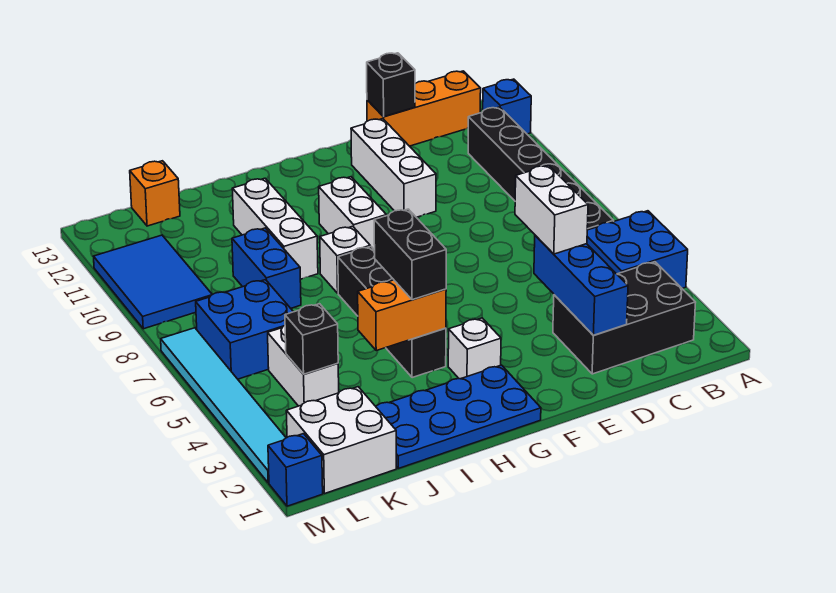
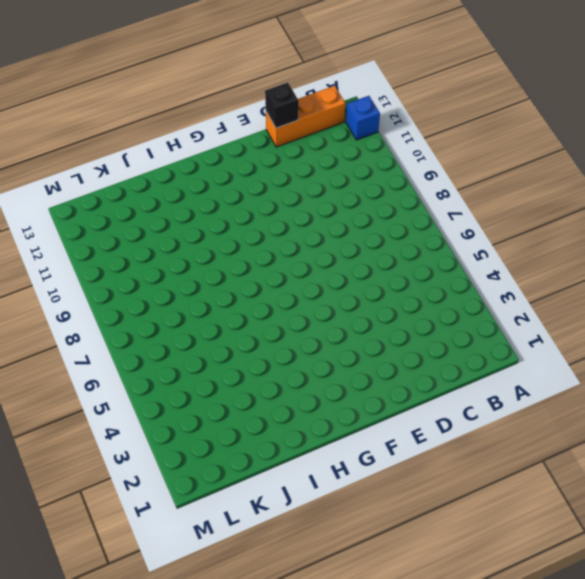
none -> blue brick A4:B5 level 1
none -> black brick B2:D3 level 1
none -> black brick B6:B11 level 1

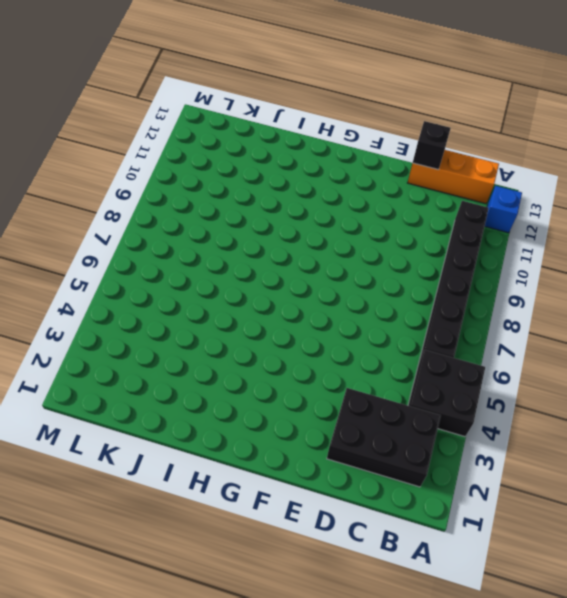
black brick A4:B5 level 1 -> blue brick A4:B5 level 1
none -> white brick E10:E12 level 1
none -> blue plate G1:J2 level 1
none -> white brick G3 level 1

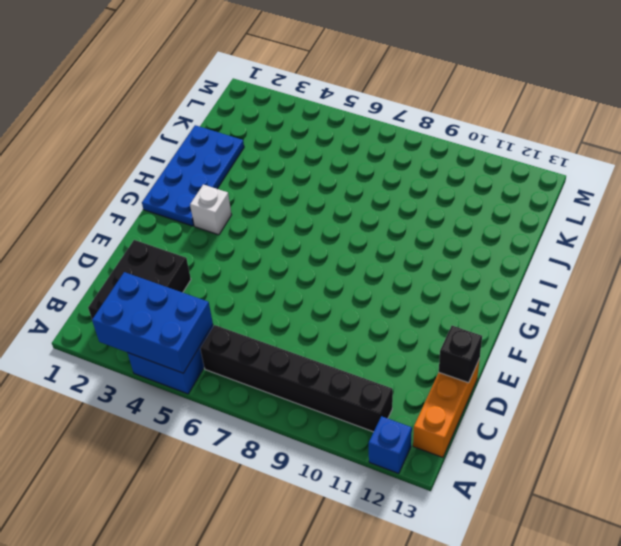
blue brick A3:B5 level 2 -> none
none -> white brick E10:E12 level 1
none -> white brick G9:G10 level 1
none -> black brick H4:H7 level 1

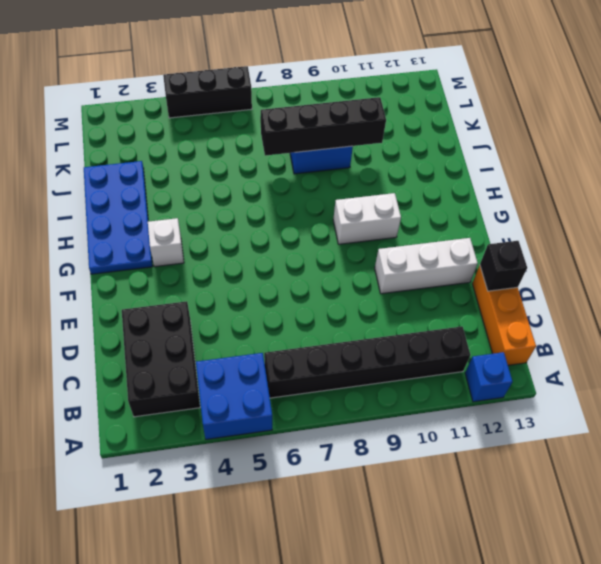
black brick J7:J10 level 2 -> black brick H4:H7 level 1
black brick M4:M6 level 1 -> cyan tile M2:M7 level 1
none -> white brick H8 level 1
none -> white brick I9:I11 level 1
none -> white brick K1:L2 level 1

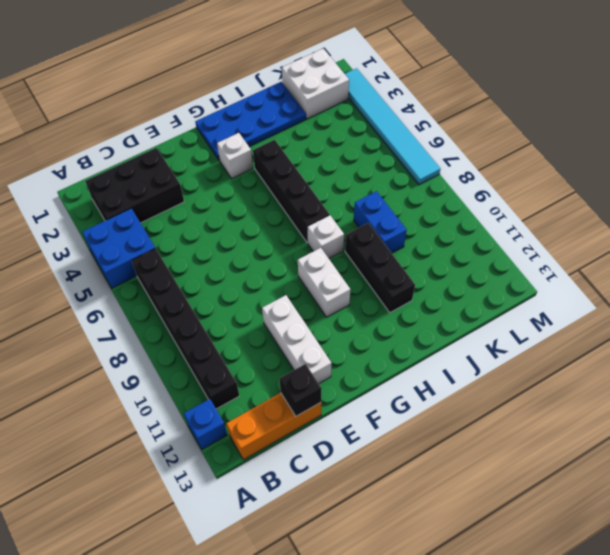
black brick I9:I11 level 1 -> white brick I9:I11 level 1
none -> white brick K4:K5 level 1
none -> blue brick K6:L7 level 1
none -> orange brick K13 level 1

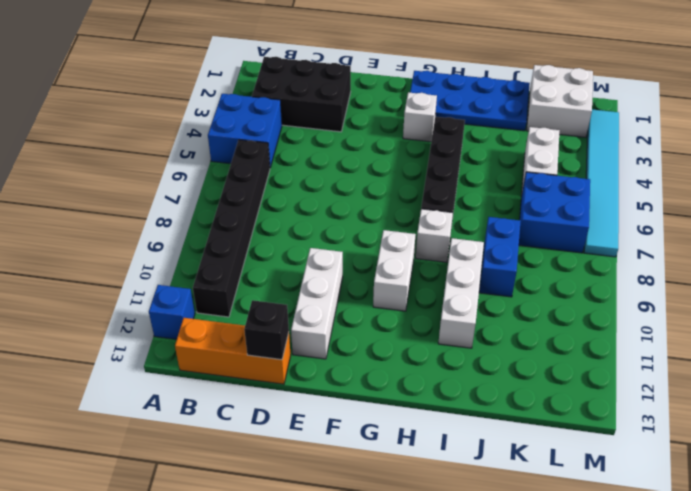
none -> orange brick K13 level 1
none -> blue tile L9:M11 level 1
none -> blue brick M1 level 1

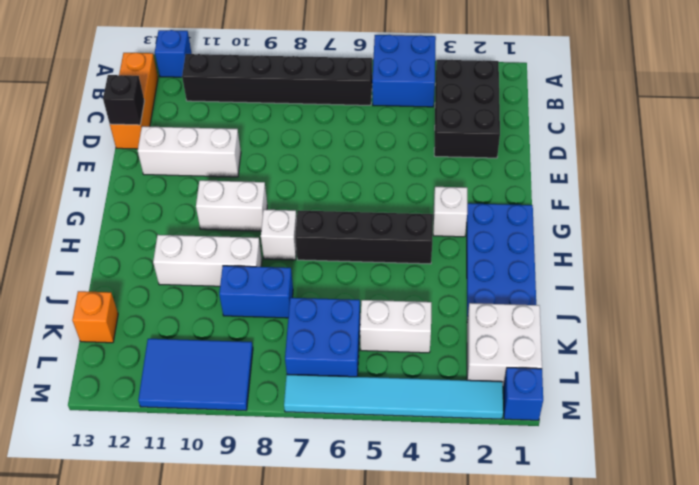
none -> blue brick D2:D4 level 2
none -> orange brick H4:I4 level 2
none -> black brick K4 level 2

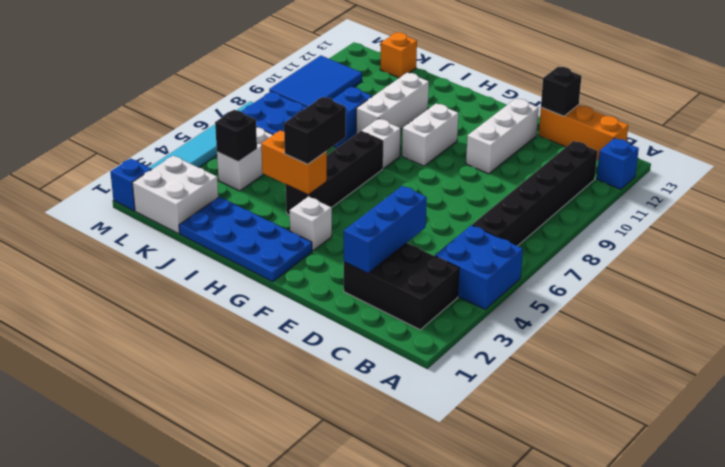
none -> white brick D4:D5 level 3

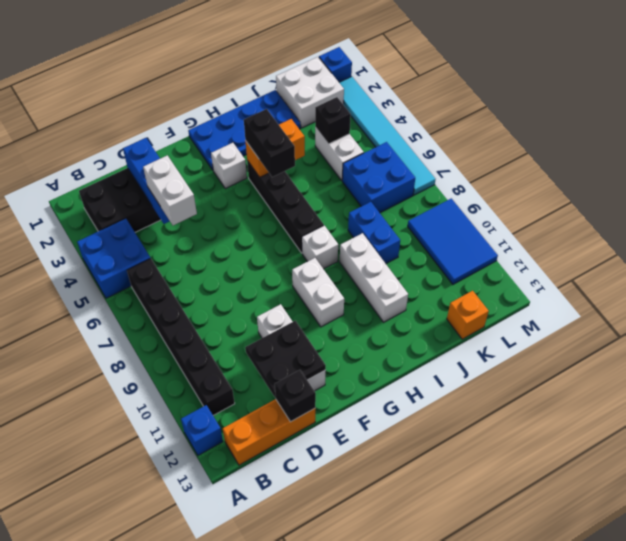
black plate D11:E12 level 2 -> none

